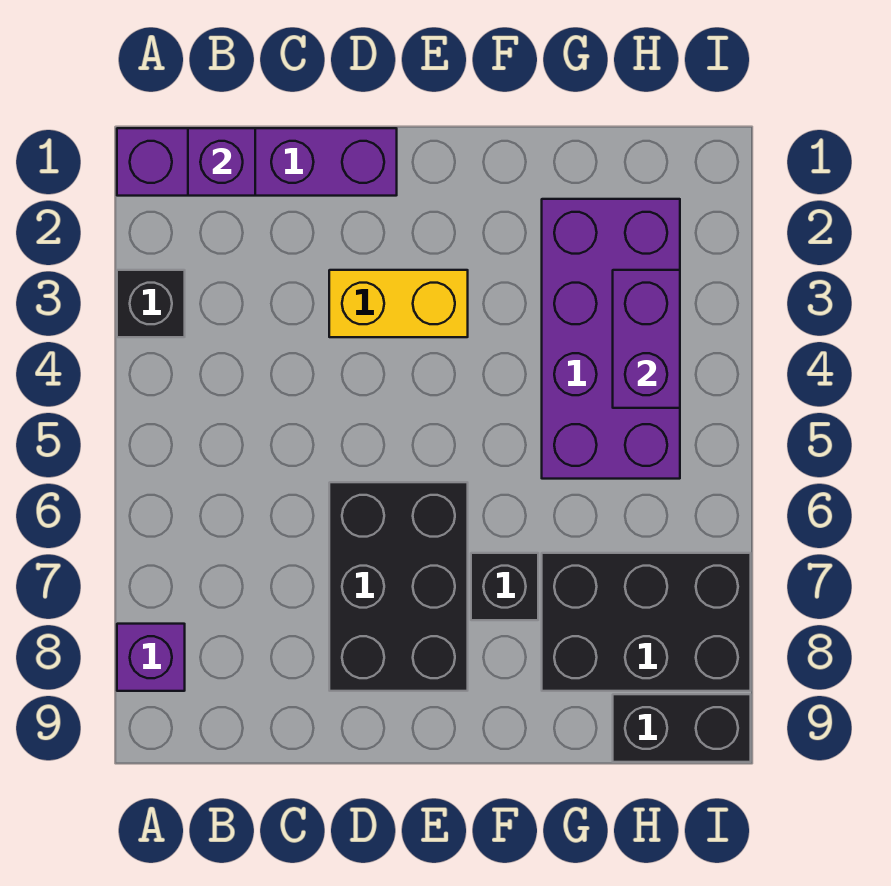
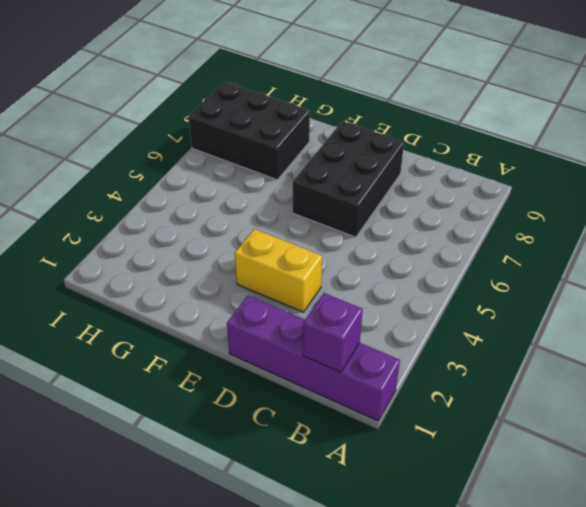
none -> black brick A3 level 1
none -> purple brick A8 level 1

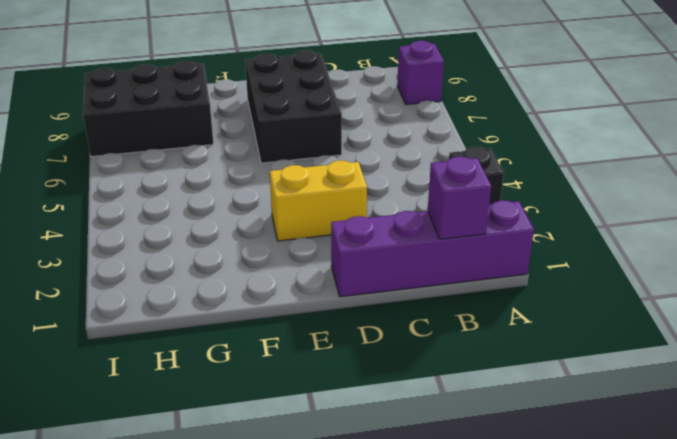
none -> black brick F7 level 1
none -> purple brick G2:H5 level 1

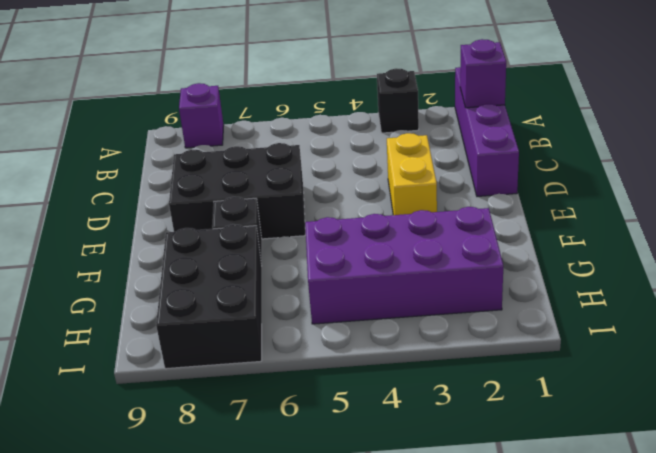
none -> black brick H9:I9 level 1
none -> purple brick H3:H4 level 2

